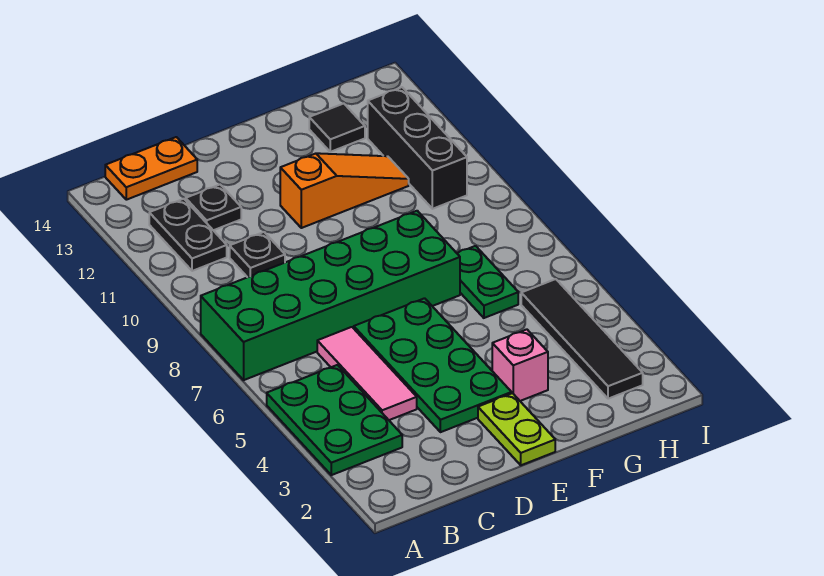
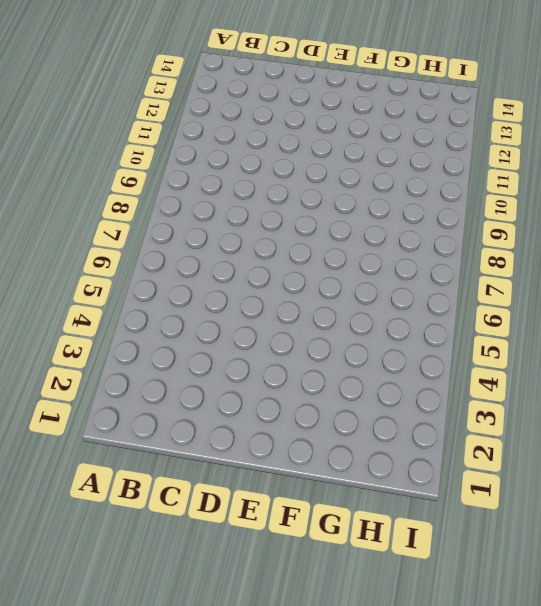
none -> green plate A3:B5 level 1
none -> green brick A7:F8 level 1
none -> black plate B11:B12 level 1

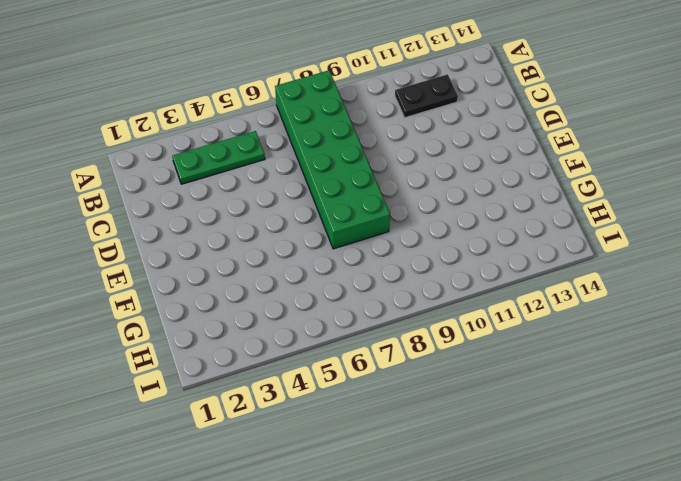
green plate B3:B5 level 1 -> green plate A3:B5 level 1
none -> orange plate B14:C14 level 1
none -> pink tile C4:C6 level 1
none -> black plate C10 level 1

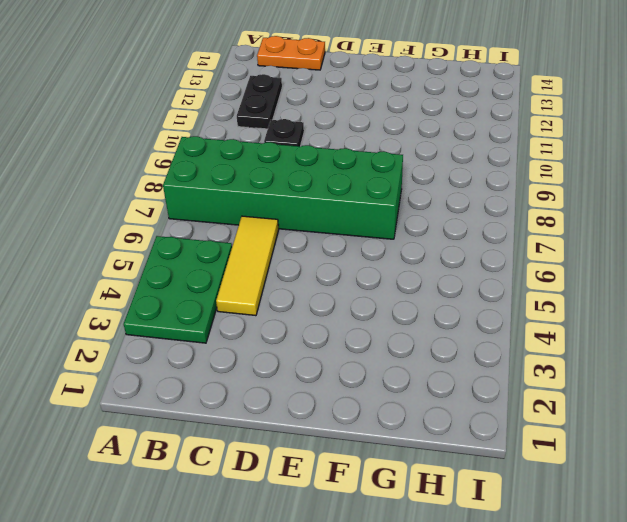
yellow tile C4:C6 level 1 -> pink tile C4:C6 level 1
none -> black plate C12 level 1
none -> green plate D3:E6 level 1
none -> lime plate E1:E2 level 1

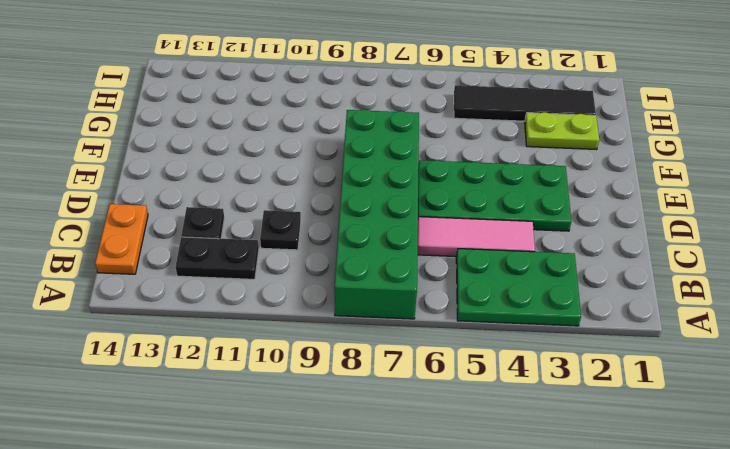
lime plate G2:G3 level 1 -> lime plate E1:E2 level 1
none -> orange slope E11:G11 level 1 top E
none -> pink brick F3 level 1
none -> green plate G6:G7 level 1

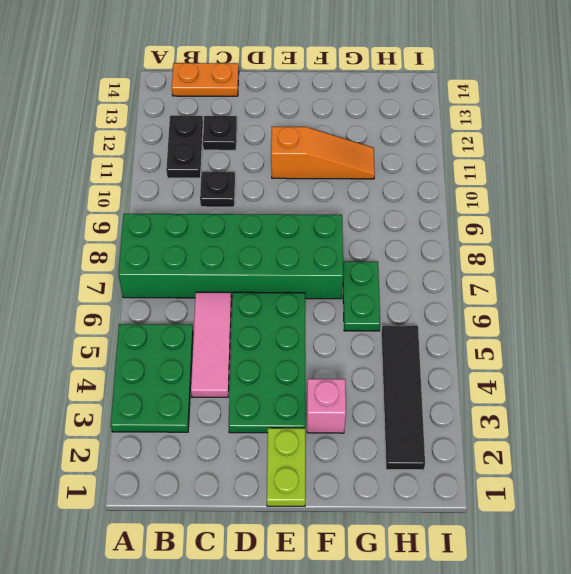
none -> black tile G13 level 1
none -> black brick H10:H12 level 1

